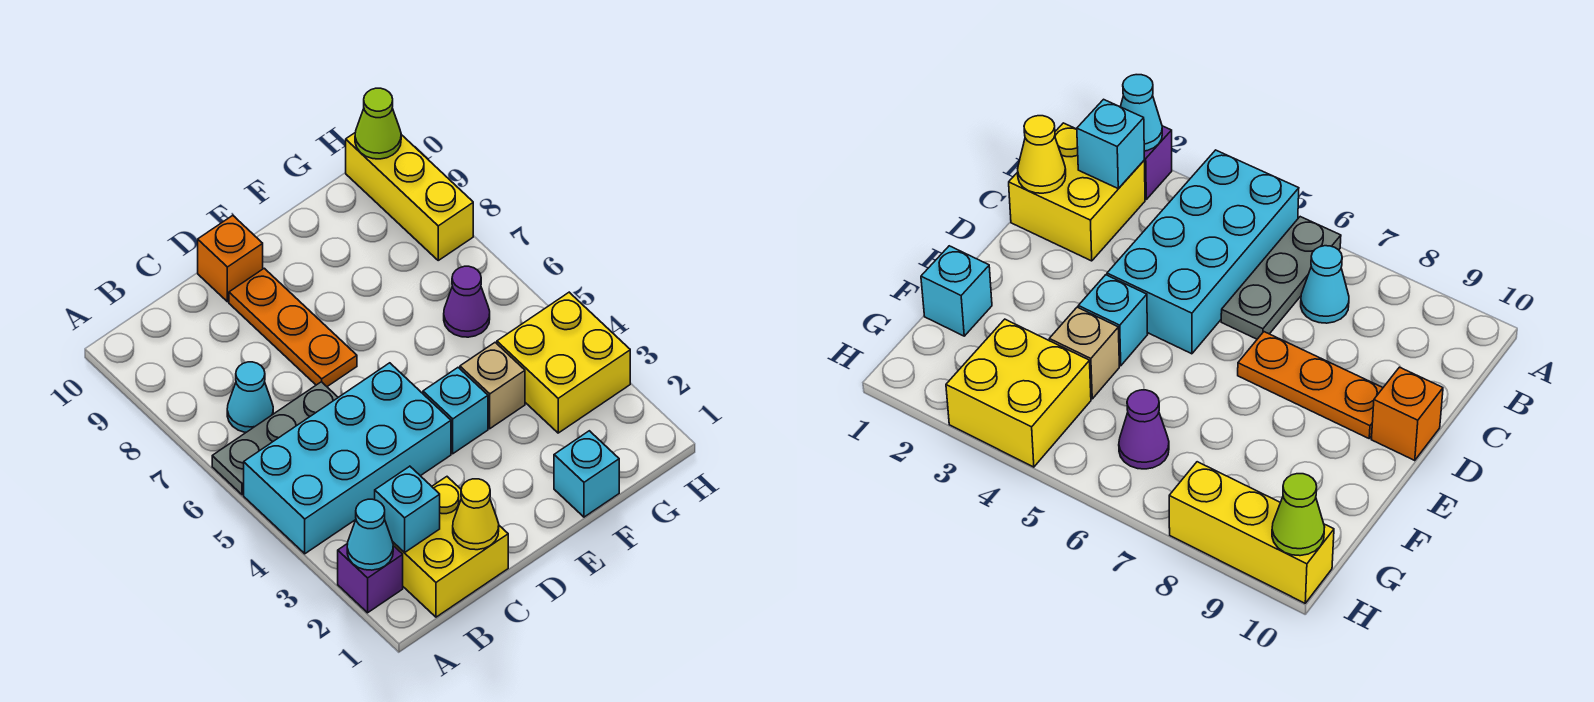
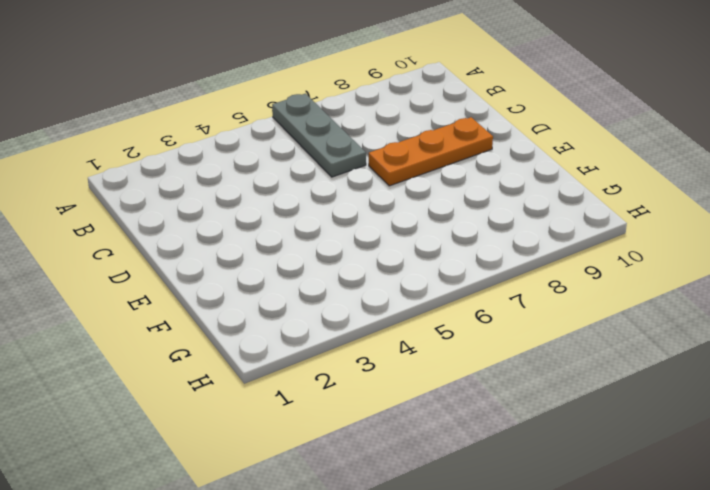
none -> purple brick A2 level 1
none -> cyan brick A4:D5 level 1
none -> yellow brick B1:C2 level 1

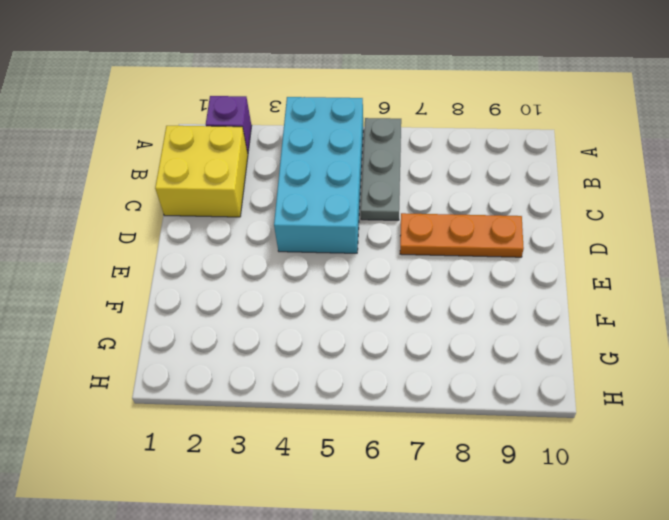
none -> cyan cone B7 level 1
none -> orange brick D10 level 1
none -> cyan brick E4 level 1

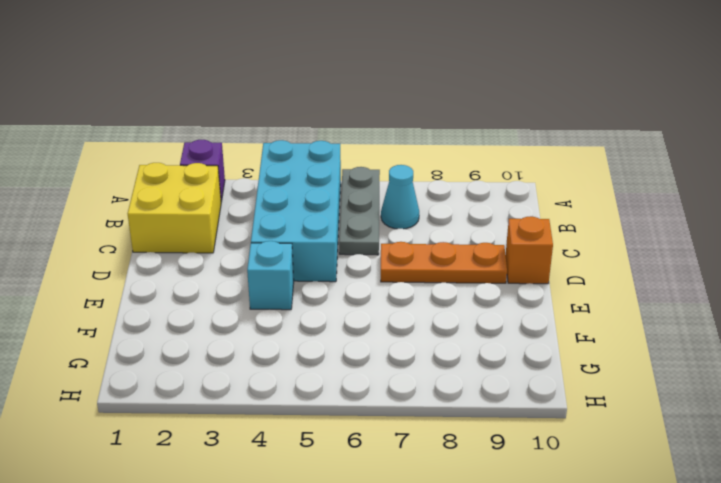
none -> cyan brick F1 level 1
none -> tan brick F4 level 1
none -> yellow brick G3:H4 level 1

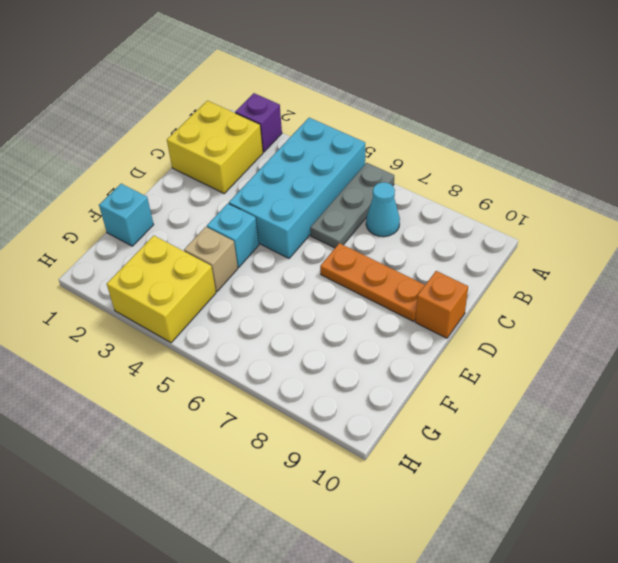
none -> purple cone G6 level 1
none -> yellow brick H8:H10 level 1
none -> cyan cone A2 level 2

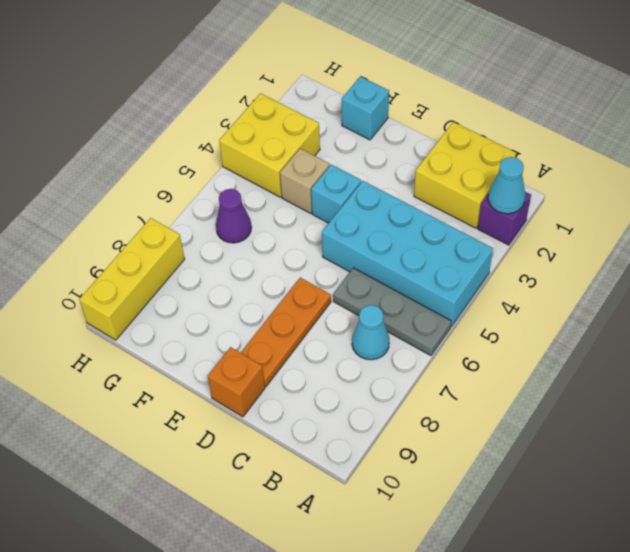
none -> cyan brick B2 level 2
none -> yellow cone C1 level 2
none -> lime cone H10 level 2

